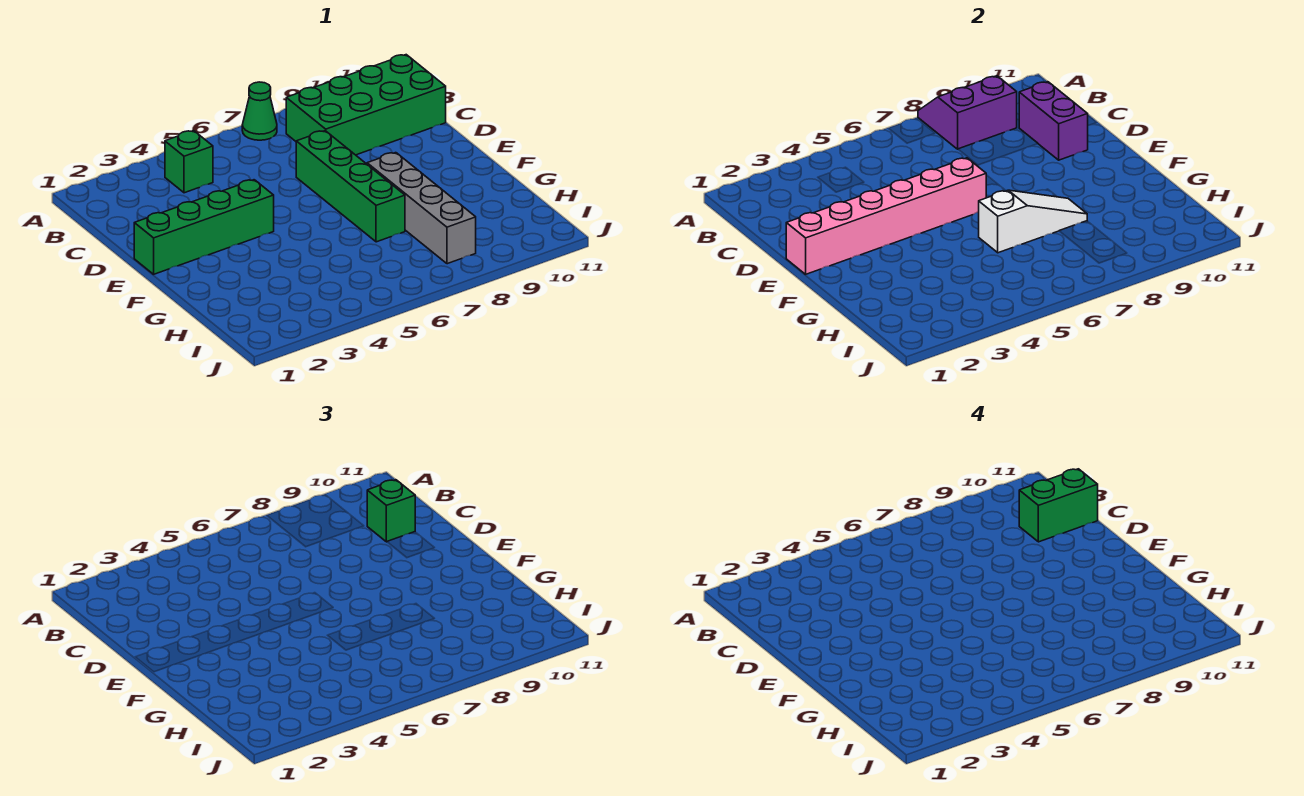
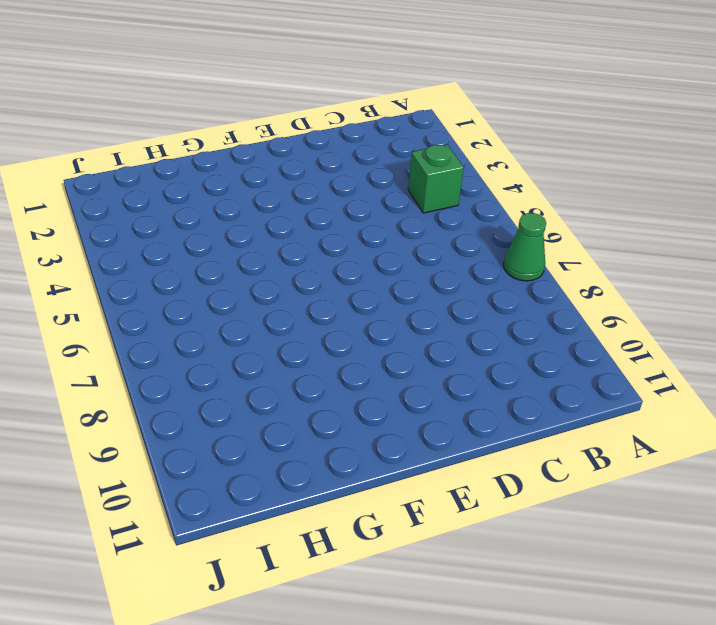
none -> green brick B8:C11 level 1
none -> green brick D7:G7 level 1
none -> green brick E1:E4 level 1

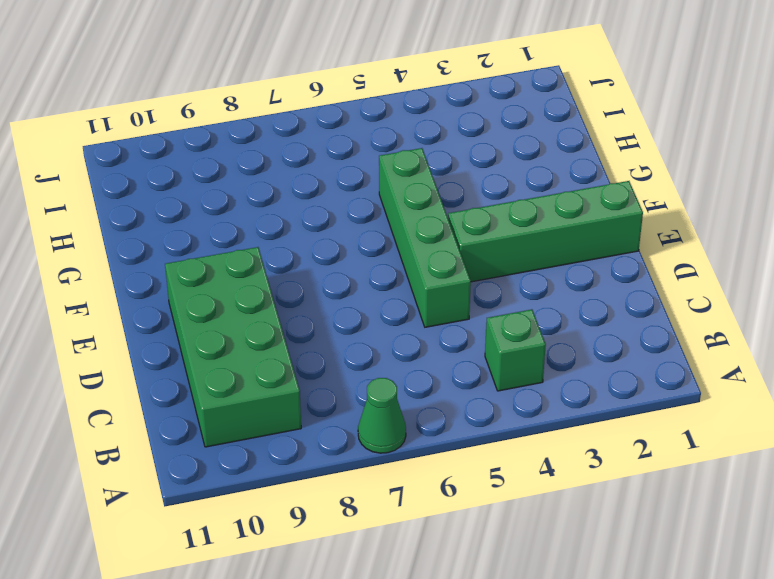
green brick B9:E10 level 1 -> green brick B8:C11 level 1
green brick D5:G5 level 1 -> green brick D7:G7 level 1
none -> grey brick F8:I8 level 1
none -> purple slope A8:B9 level 2 top B
none -> purple brick C10:D10 level 2

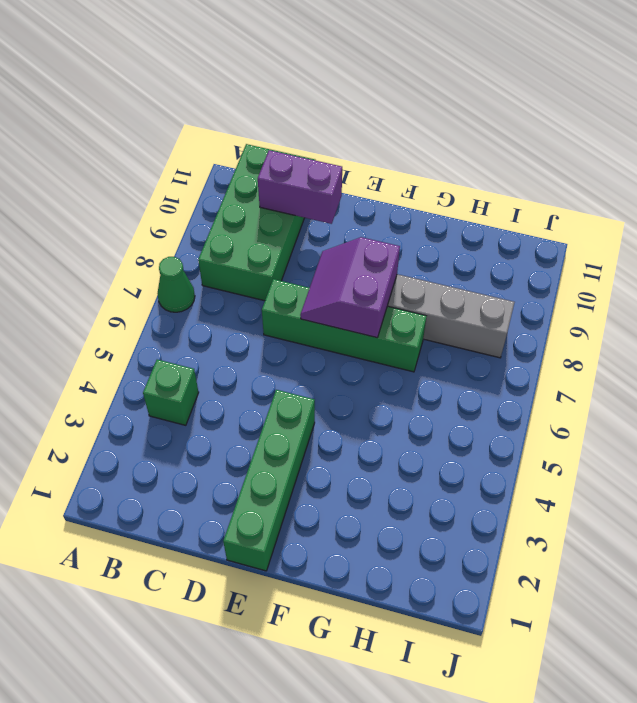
purple slope E7:F8 level 2 top F -> purple slope A8:B9 level 2 top B
none -> pink brick E1:E6 level 2
none -> white slope G6:G8 level 2 top 6
none -> green brick C10 level 3

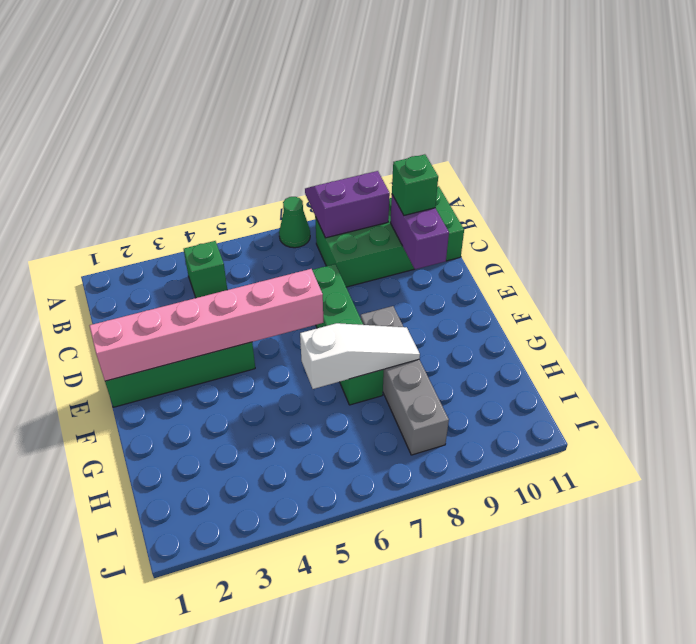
none -> green brick C10:C11 level 4

